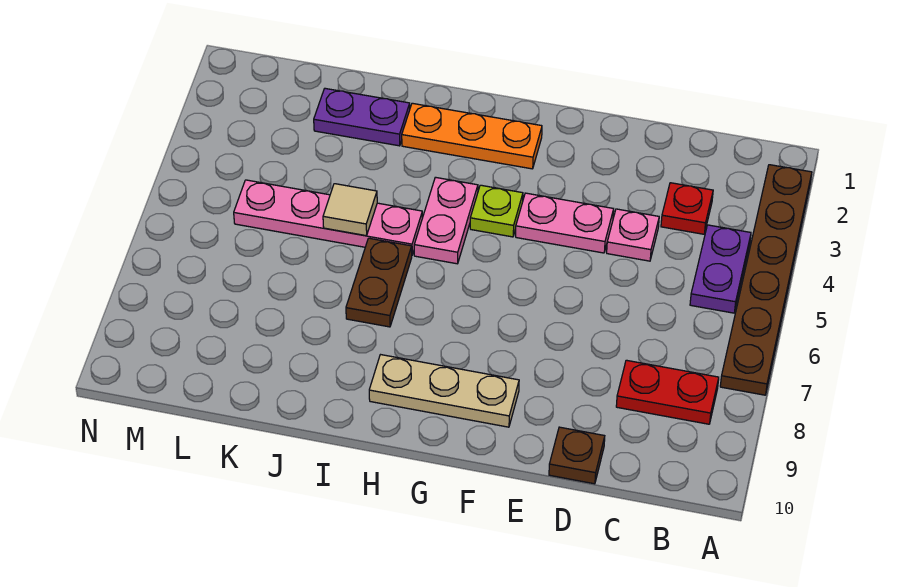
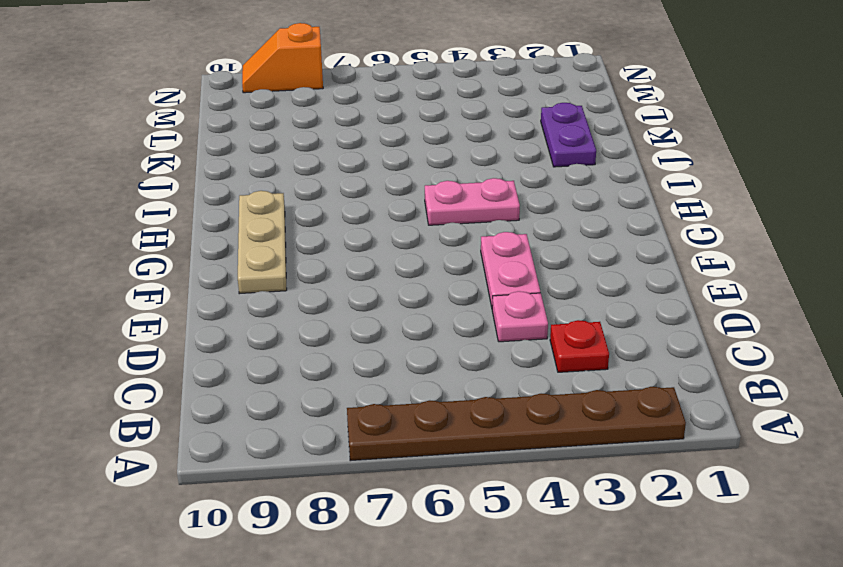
orange slope N8:N9 level 1 top 8 -> none
none -> purple plate B4:B5 level 1
none -> red plate B8:C8 level 1
none -> brown plate D10 level 1

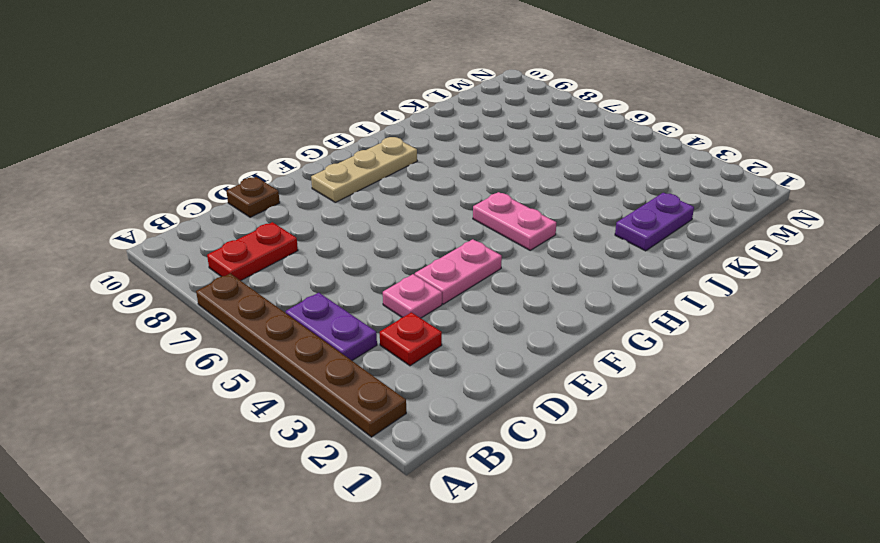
none -> orange plate G2:I2 level 1
none -> lime plate G4 level 1
none -> pink plate I5:L5 level 1

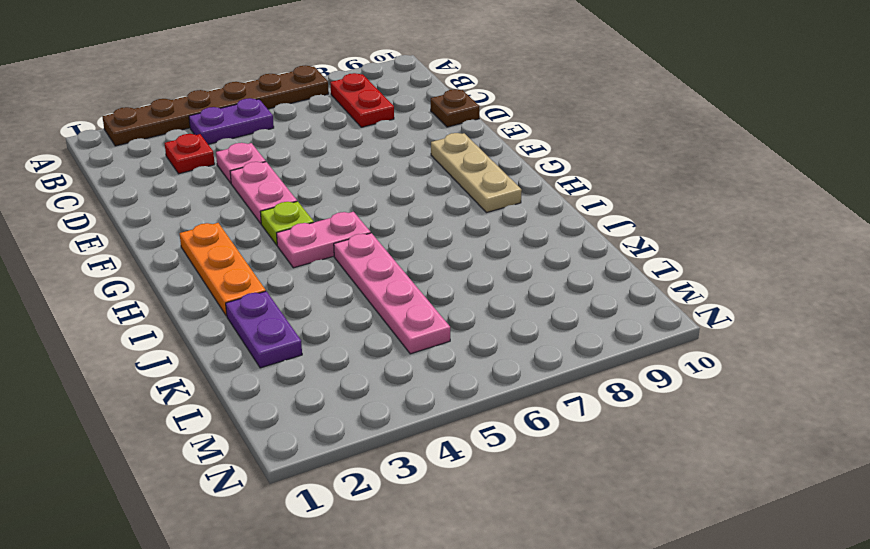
none -> brown plate I6:I7 level 1
none -> tan tile J5 level 2

